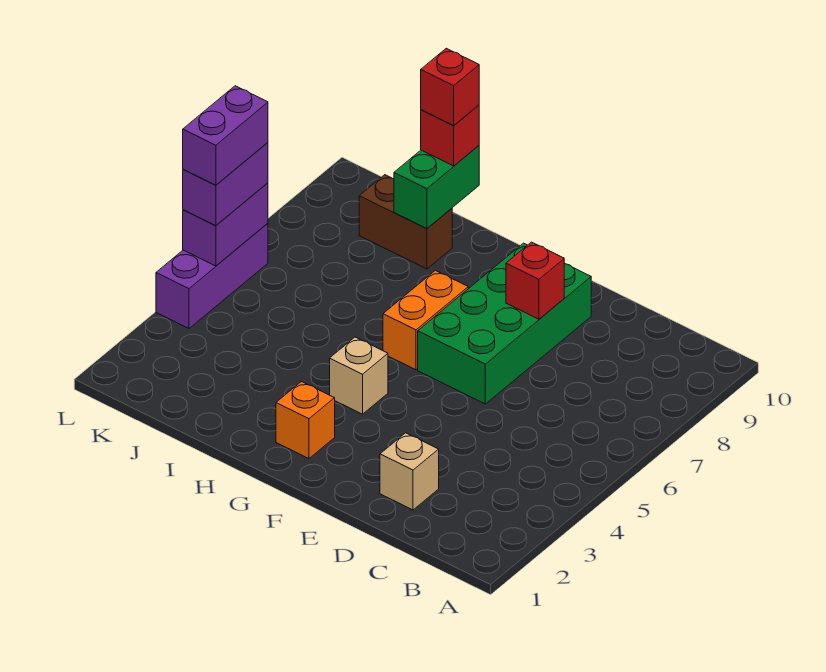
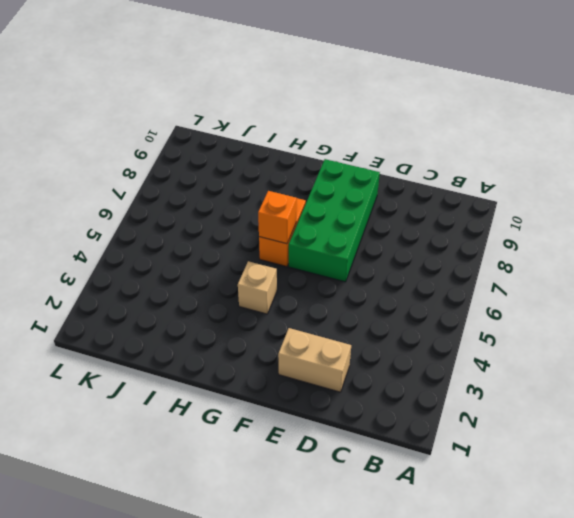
tan brick D2:E2 level 1 -> tan brick D2 level 1
orange brick G6 level 2 -> orange brick G2 level 1
none -> brown brick I9:J9 level 1
none -> purple brick L4:L6 level 1
none -> red brick E8 level 2

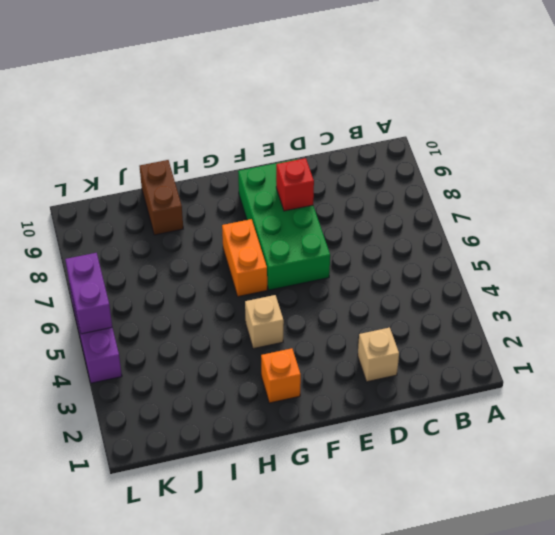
brown brick I9:I10 level 1 -> brown brick I9:J9 level 1
none -> green brick I9:I10 level 2
none -> red brick I10 level 3
none -> purple brick L5:L6 level 3

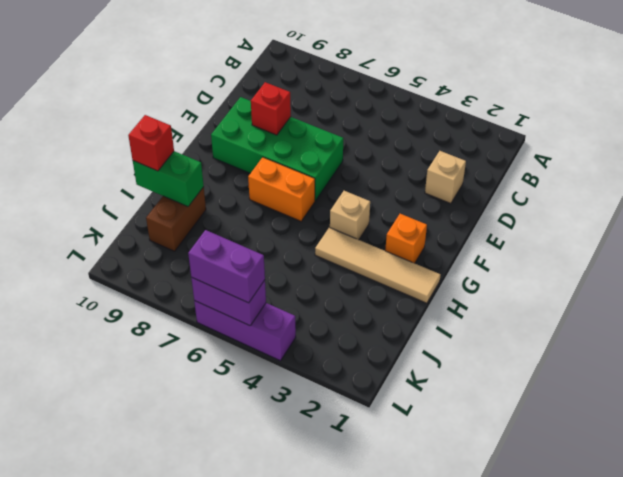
tan tile H1:H4 level 1 -> none
none -> red brick I10 level 4
none -> purple brick L5:L6 level 4

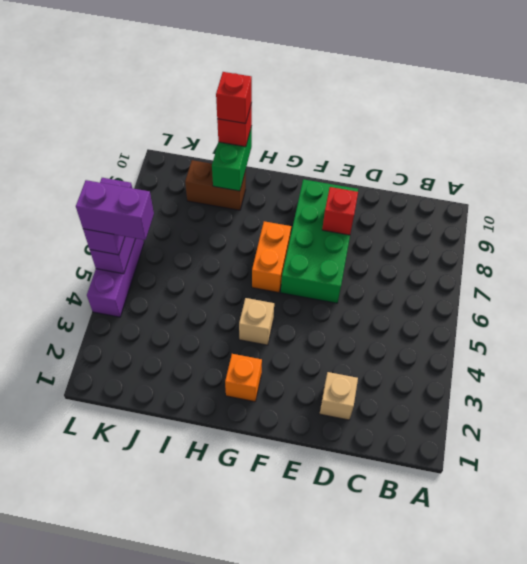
purple brick K5:L5 level 4 -> purple brick L5:L6 level 4

